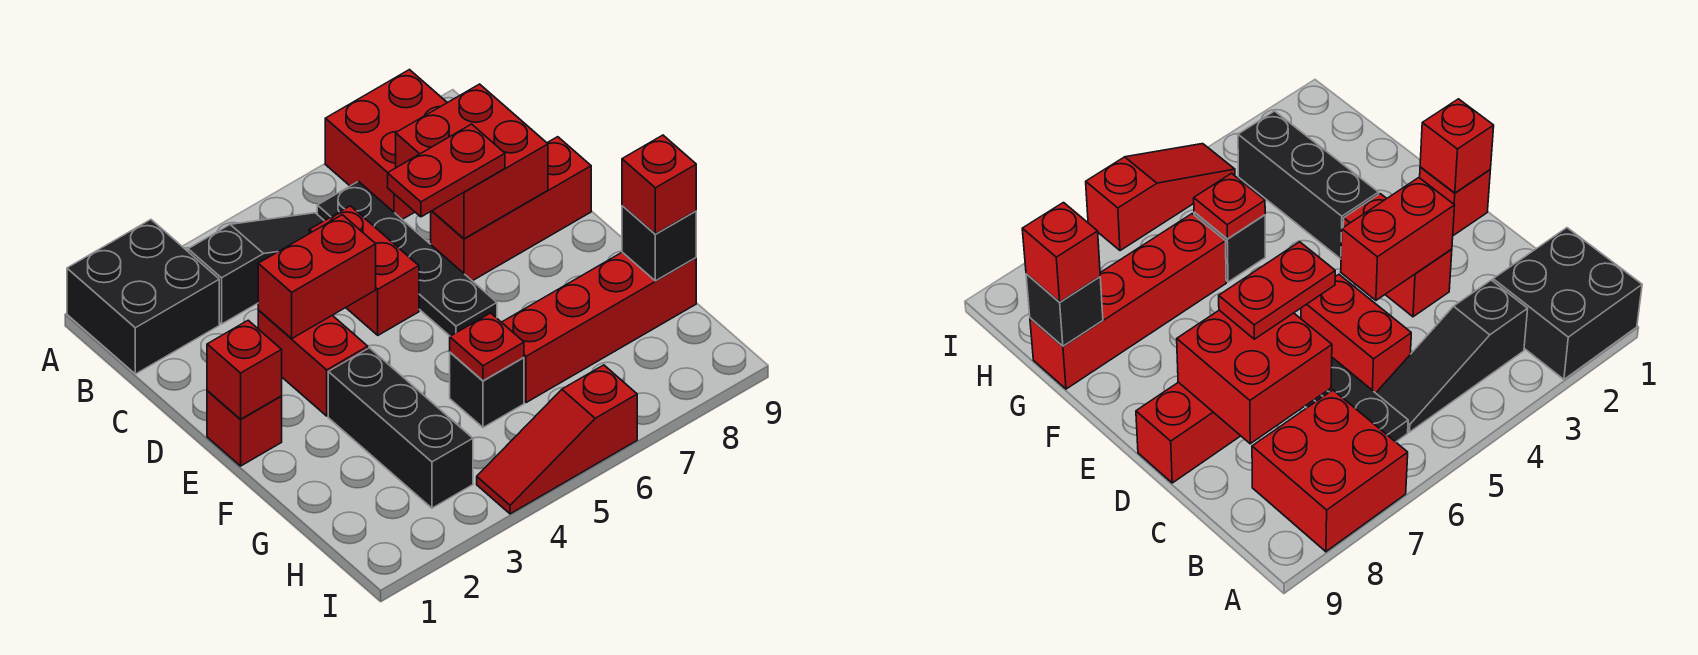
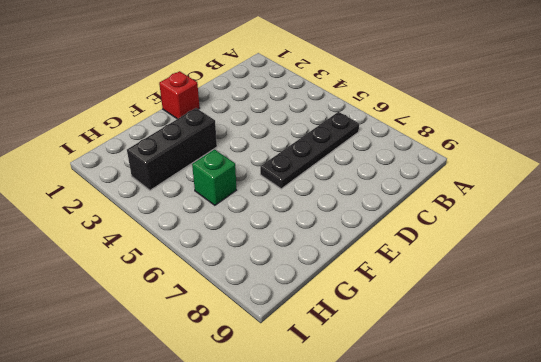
green brick G5 level 1 -> black brick G5 level 1
none -> black brick A1:B2 level 1
none -> red brick A7:B8 level 1
none -> black slope B3:B5 level 1 top 3

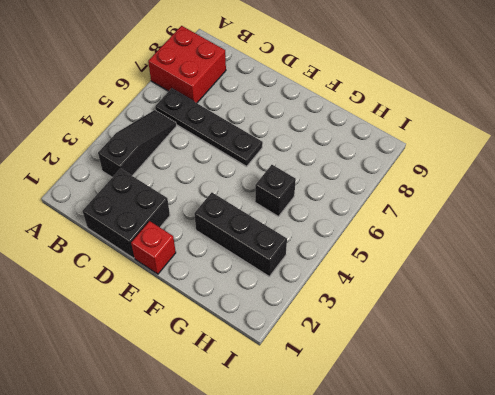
black brick C1:D2 level 1 -> black brick A1:B2 level 1
none -> red brick C5:D5 level 1
none -> red brick D3:E3 level 1
none -> red brick D7:D9 level 1

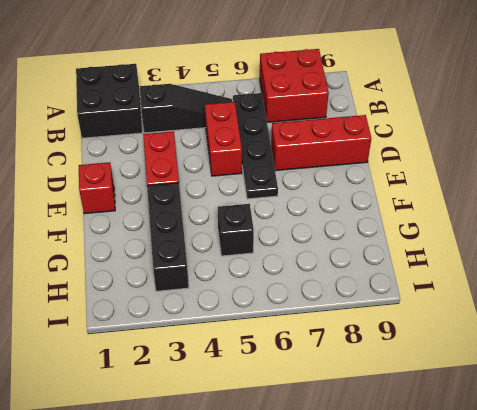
none -> red brick G6:G9 level 1
none -> red slope I4:I6 level 1 top 6
none -> red brick C7:D8 level 2

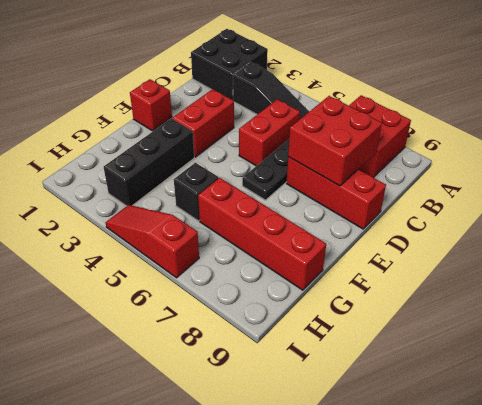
none -> red brick D3:D4 level 2
none -> red brick E1 level 2
none -> red plate G5 level 2

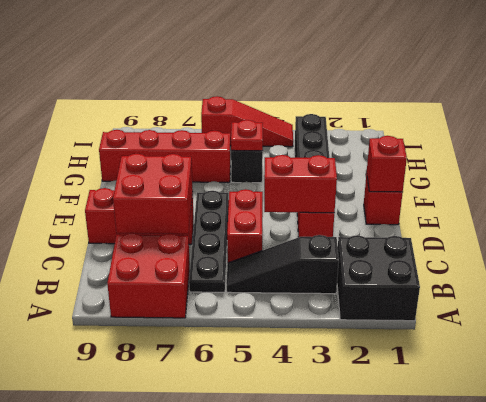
none -> black brick G9 level 2
none -> red plate D6:D7 level 3
none -> red brick G9 level 3

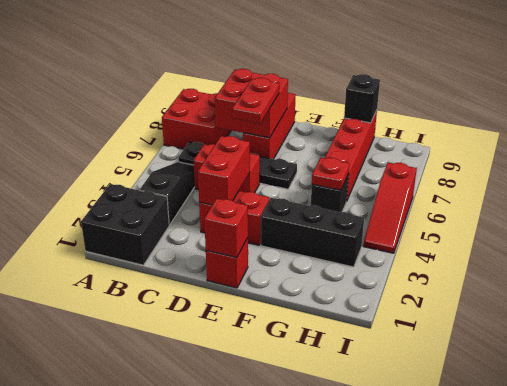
none -> red brick G9 level 3

